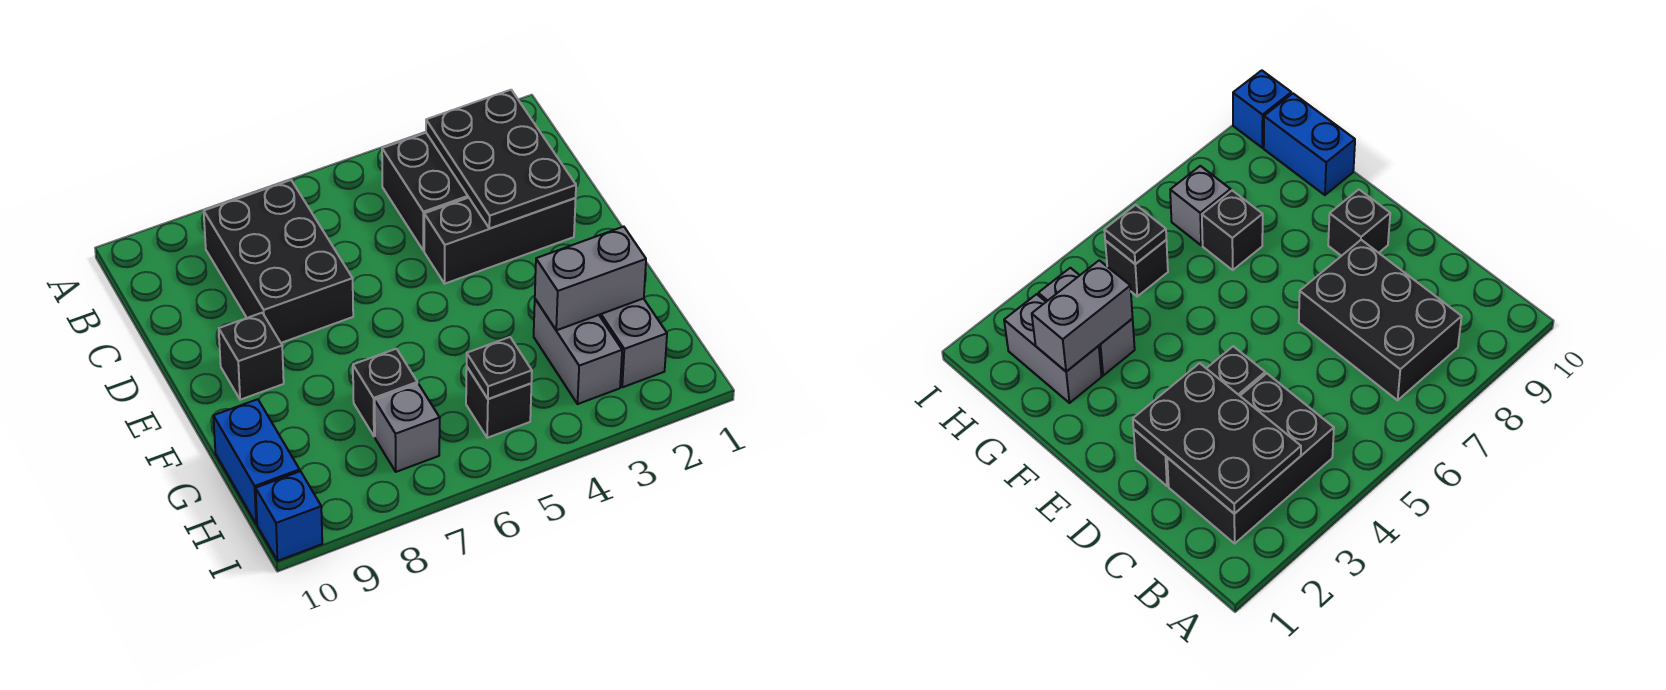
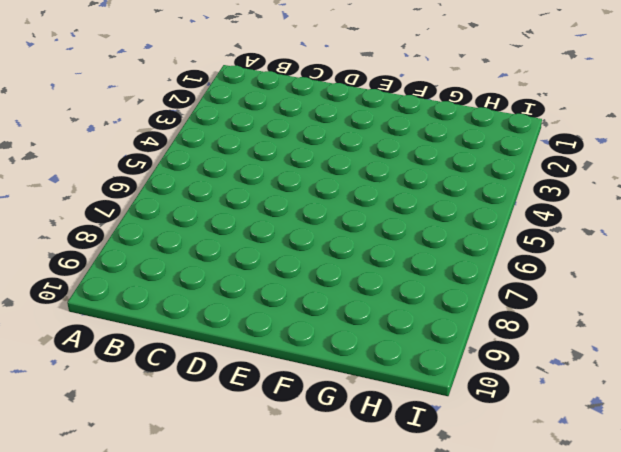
none -> black brick B2:C4 level 1
none -> black brick B7:D8 level 1
none -> black brick D2:D4 level 1

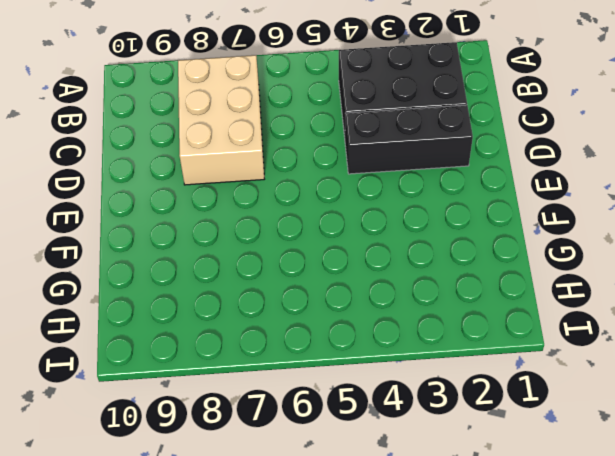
tan brick B7:D8 level 1 -> black brick B7:D8 level 1
none -> black brick E9 level 1
none -> grey brick G2:H2 level 1
none -> grey brick G3:H3 level 1

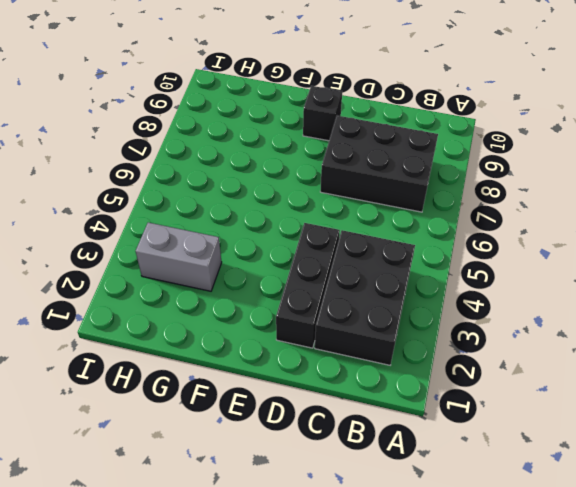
none -> grey brick G2:H2 level 1
none -> black brick G7 level 1
none -> blue brick G10:H10 level 1

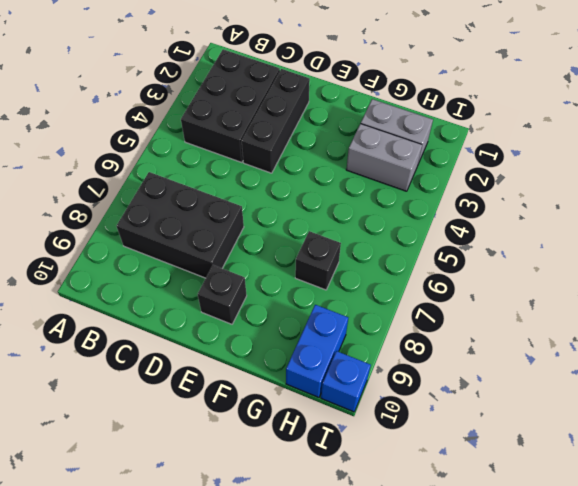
blue brick H9:H10 level 1 -> blue brick G10:H10 level 1
none -> black brick H5 level 1
none -> grey brick H7 level 1
none -> black plate B2:D3 level 2

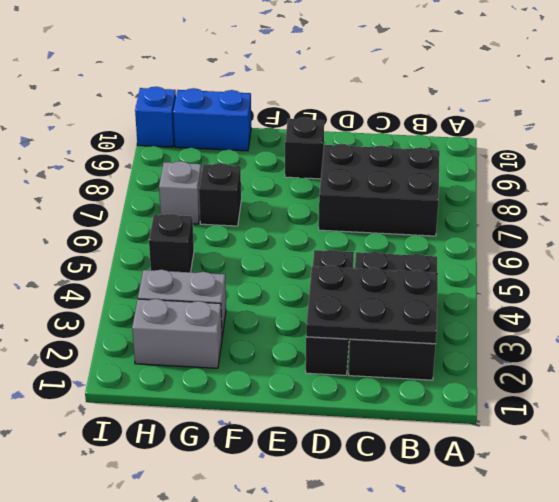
none -> grey brick G2:G3 level 2
none -> black plate H5 level 2

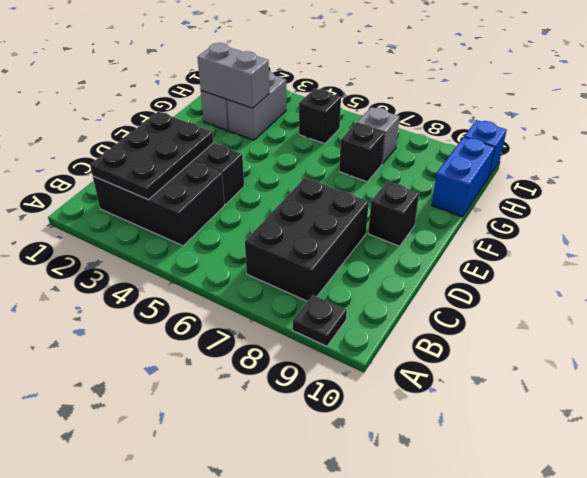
black plate A9 level 1 -> black plate H5 level 2

